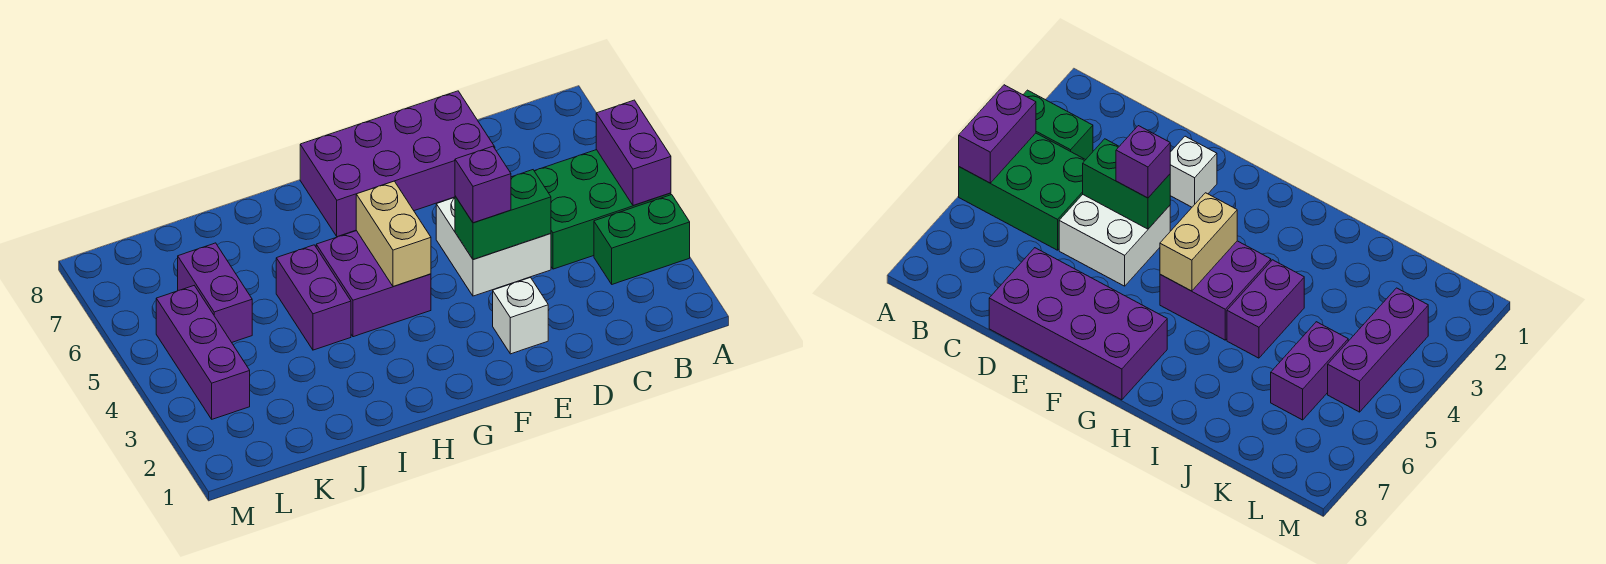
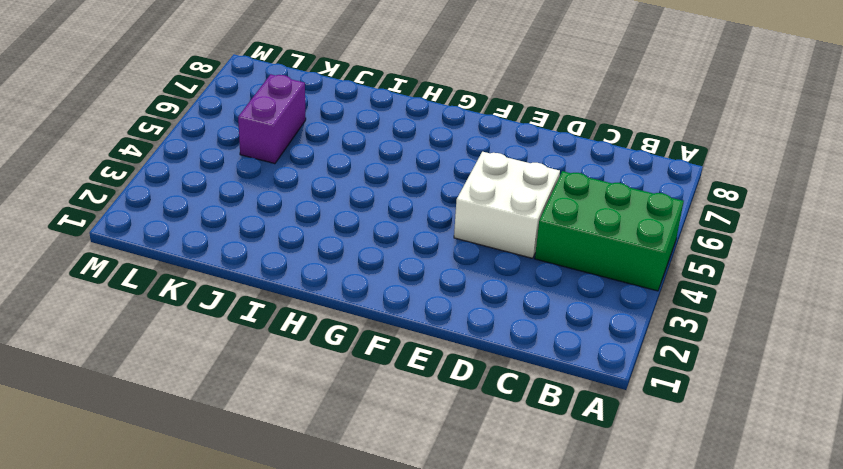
none -> green brick A3:B3 level 1
none -> purple brick D7:G8 level 1
none -> white brick E2 level 1

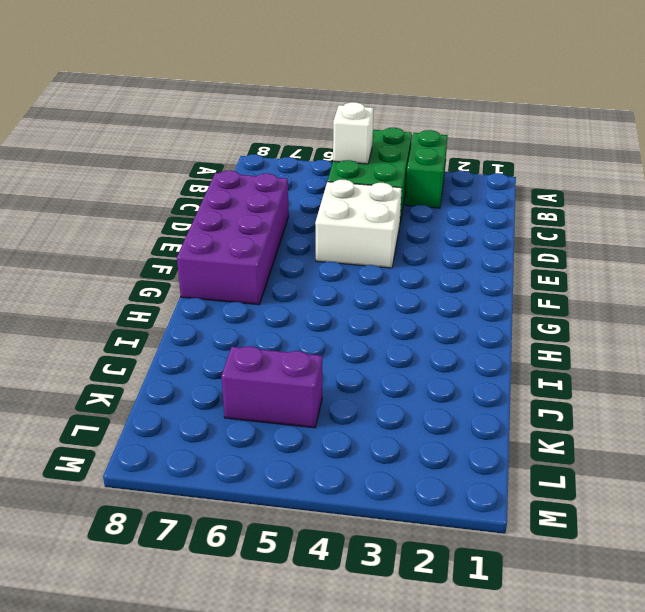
white brick B5 level 2 -> white brick E2 level 1
none -> purple brick G4:H5 level 1
none -> purple brick I4:I5 level 1
none -> purple brick L3:L5 level 1

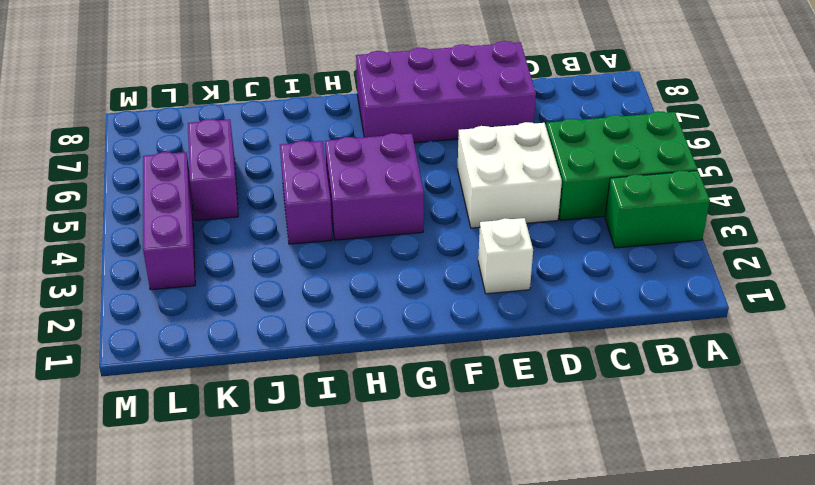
none -> purple brick A4:A5 level 2
none -> green brick D4:E4 level 2
none -> tan brick G4:G5 level 2

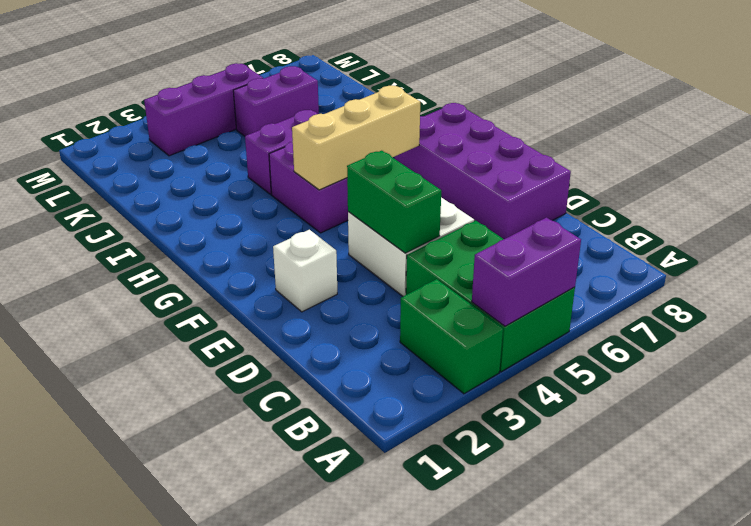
tan brick G4:G6 level 2 -> tan brick G4:G5 level 2
none -> purple brick E4 level 3

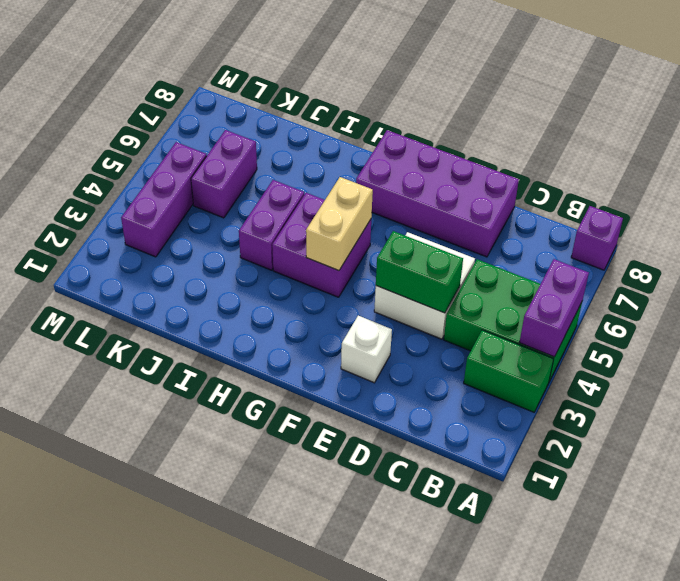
purple brick A8 level 1 -> purple brick E4 level 3

